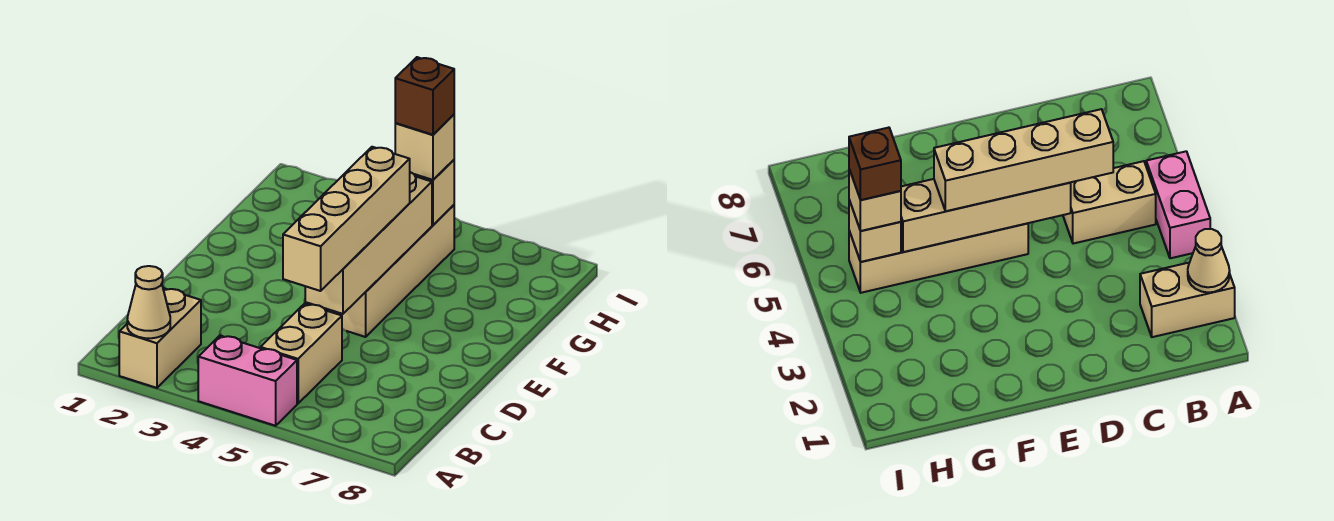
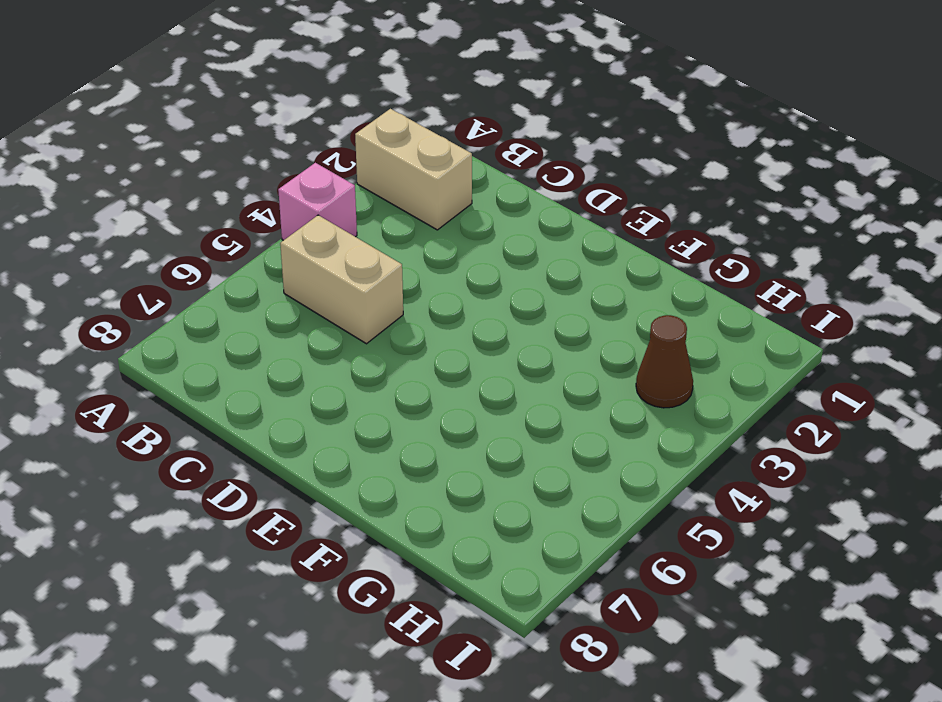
pink brick A4 level 1 -> pink brick A4:A5 level 1
brown cone H3 level 1 -> none
none -> tan brick E5:H5 level 1
none -> tan cone A2 level 2

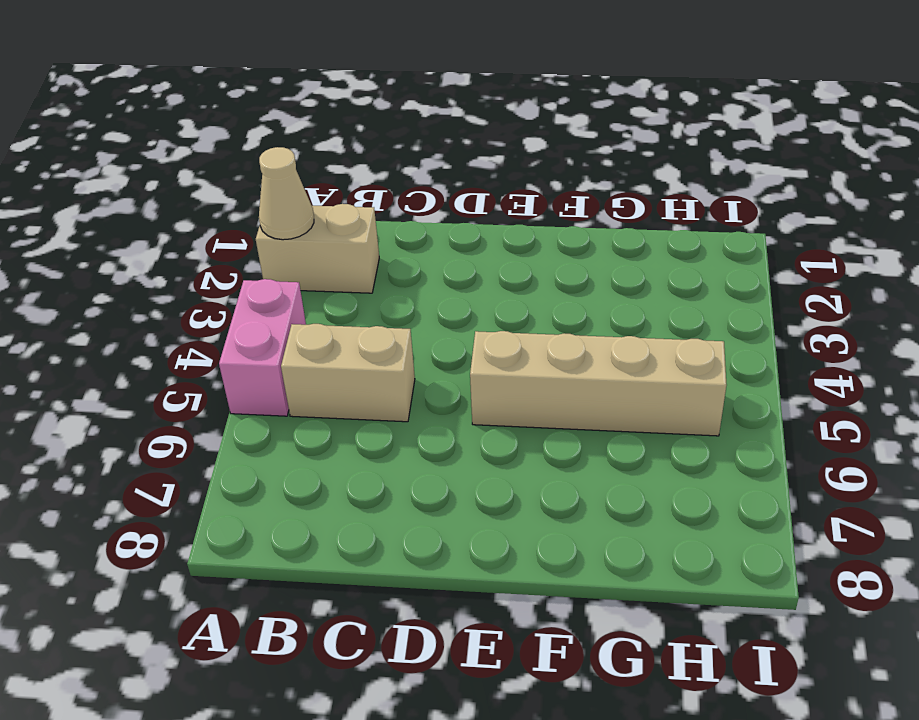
none -> tan brick D5:G5 level 2
none -> tan brick H5 level 2

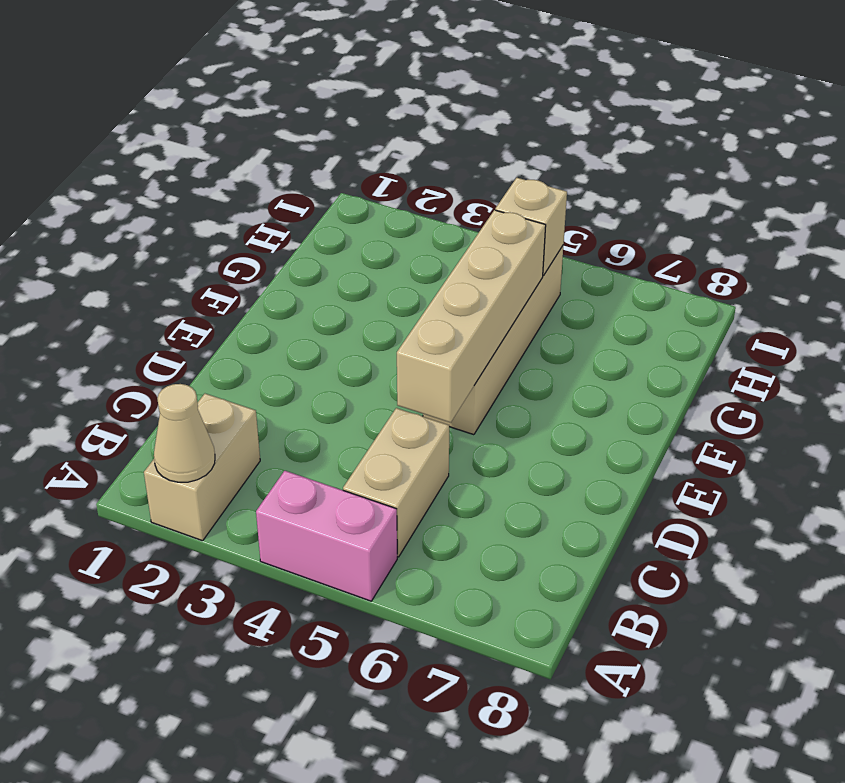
none -> tan brick C5:F5 level 3
none -> tan brick H5 level 3

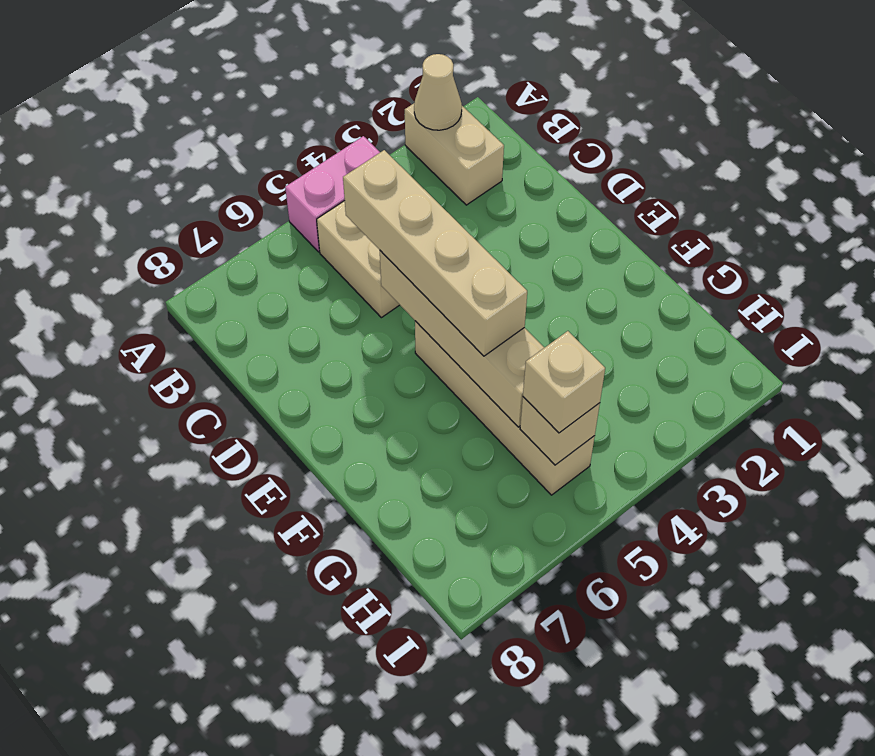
none -> brown brick H5 level 4

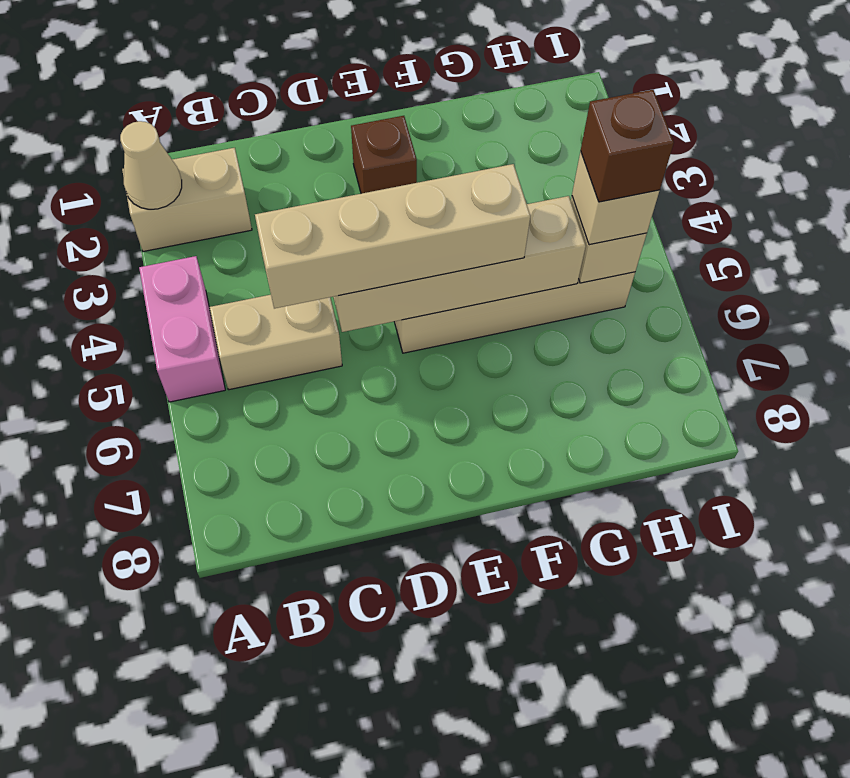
brown brick E2 level 1 -> none

